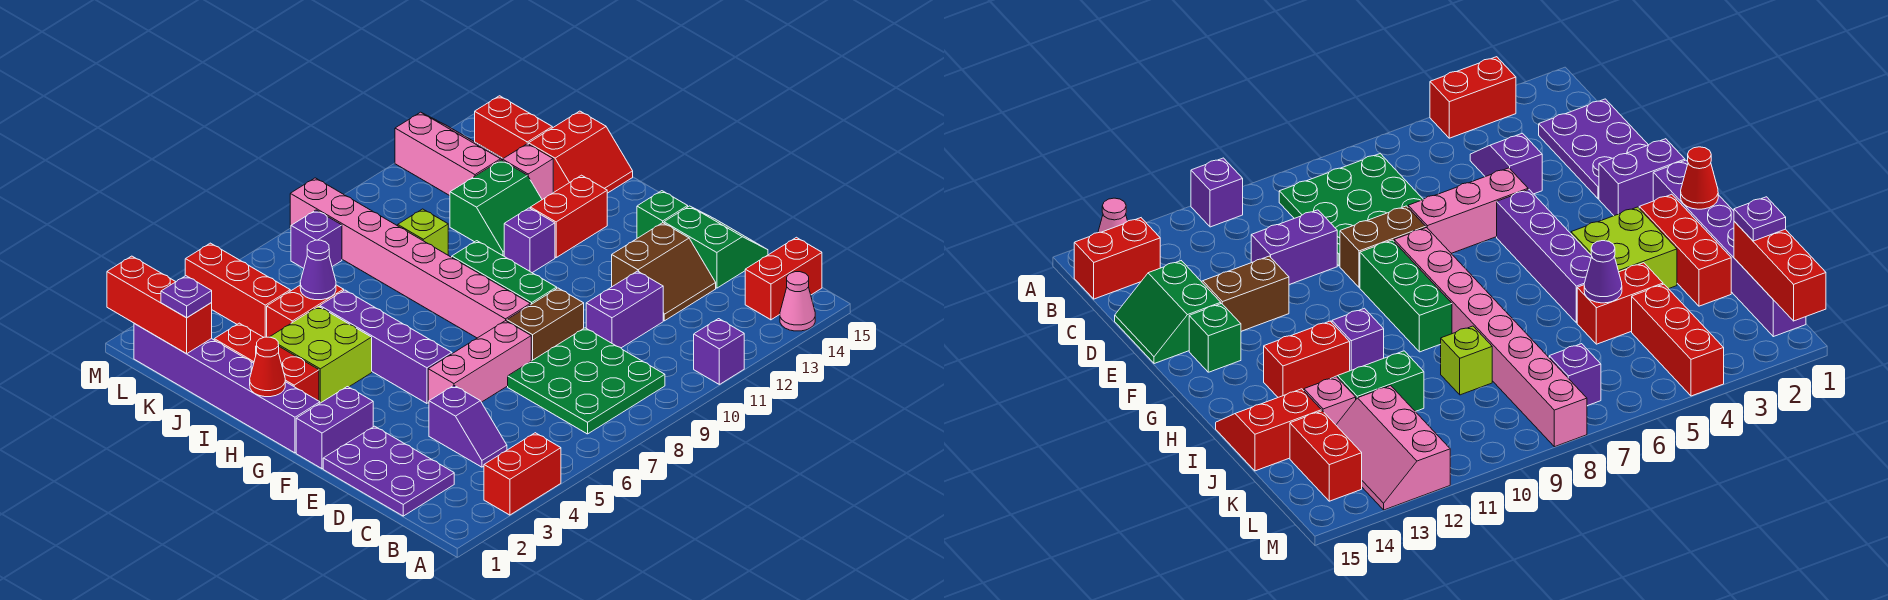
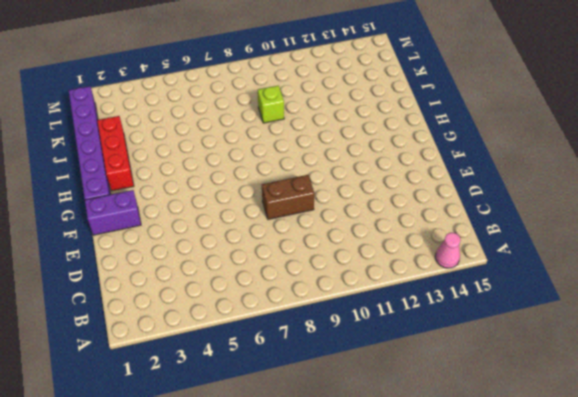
none -> red brick A3:A4 level 1
none -> purple brick A11 level 1
none -> green plate B7:D9 level 1
none -> red brick B14:B15 level 1

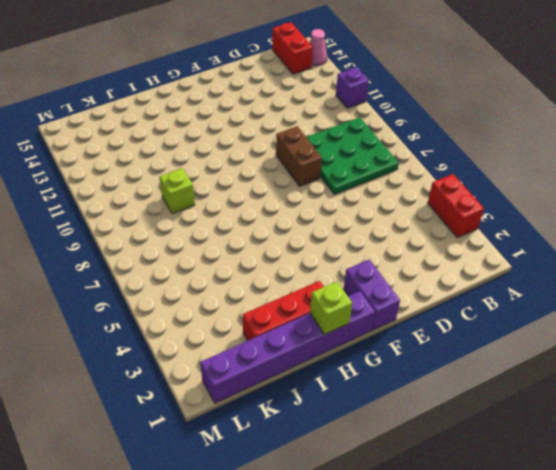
lime brick H1 level 2 -> red cone H1 level 2
none -> purple plate C1:E2 level 1
none -> purple slope C4:D4 level 1 top D
none -> purple brick D10:D11 level 1
none -> brown slope D12:E13 level 1 top E

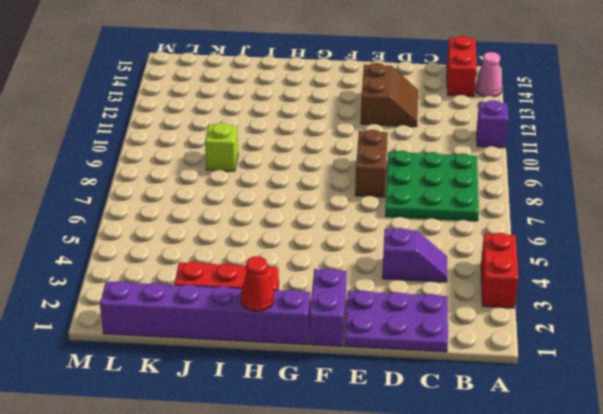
none -> purple brick D10:D11 level 1
none -> green slope D14:E15 level 1 top 14
none -> pink brick E5:E7 level 1
none -> purple brick F5:I5 level 1

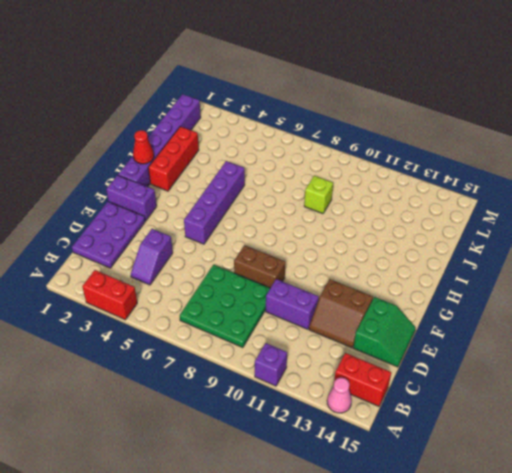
none -> pink brick E5:E7 level 1
none -> pink brick F8:M8 level 1
none -> green brick F9:H9 level 1
none -> green brick F14 level 1

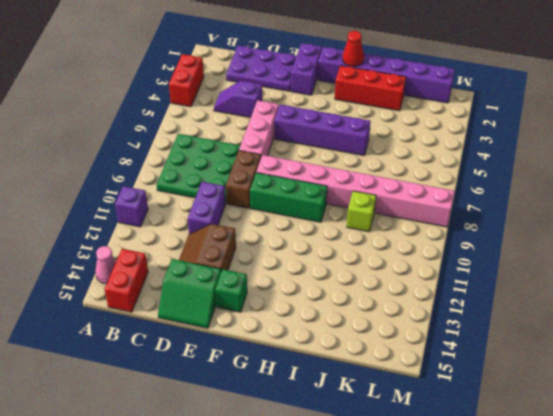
none -> lime brick H3:I4 level 1
none -> purple brick H11 level 1
none -> red brick H12:H13 level 1
none -> green slope I11:J12 level 1 top J

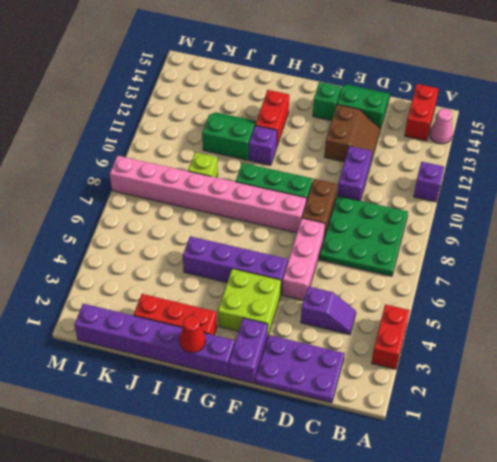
lime brick F3:G4 level 1 -> lime brick H3:I4 level 1
green slope I11:J12 level 1 top 11 -> green slope I11:J12 level 1 top J
none -> red slope I14:J15 level 1 top J
none -> red brick J4:J5 level 1
none -> pink brick J13 level 1
none -> red brick K4:M4 level 1

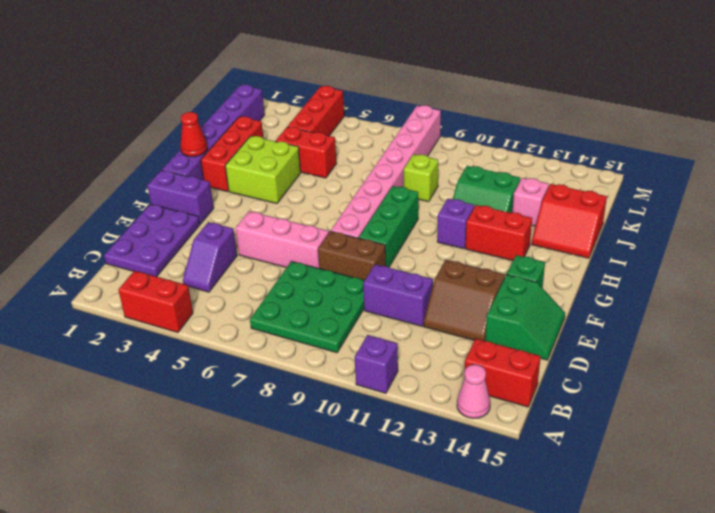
none -> purple brick F5:I5 level 1
none -> pink slope K12:M13 level 1 top 12
none -> red brick K14:L14 level 1
none -> purple brick L7 level 1

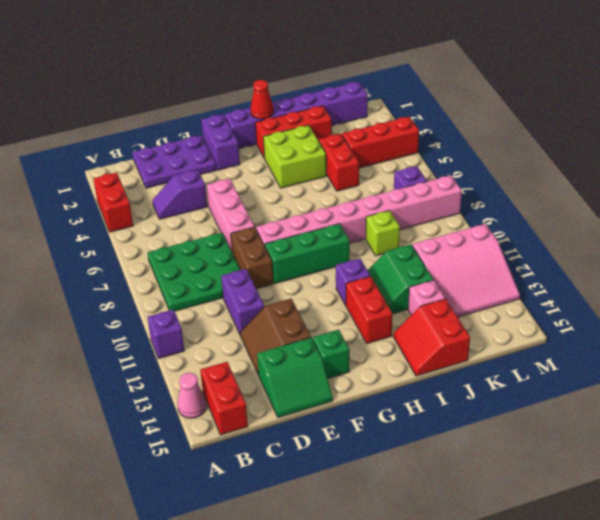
pink slope K11:M13 level 1 top 11 -> pink slope K12:M13 level 1 top 12
none -> purple brick F5:I5 level 1
none -> red brick K14:L14 level 1
none -> purple cone J5 level 2
none -> red brick K1:M1 level 2

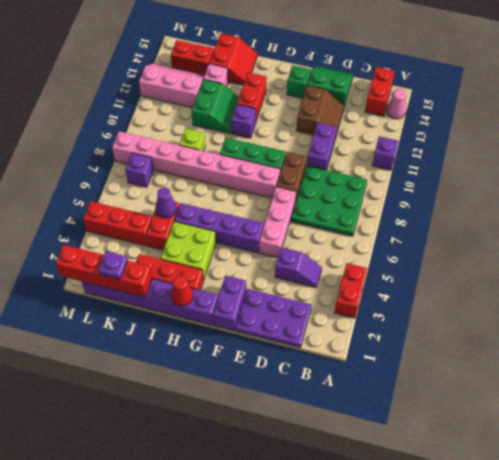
red brick J1:M1 level 2 -> red brick K1:M1 level 2

